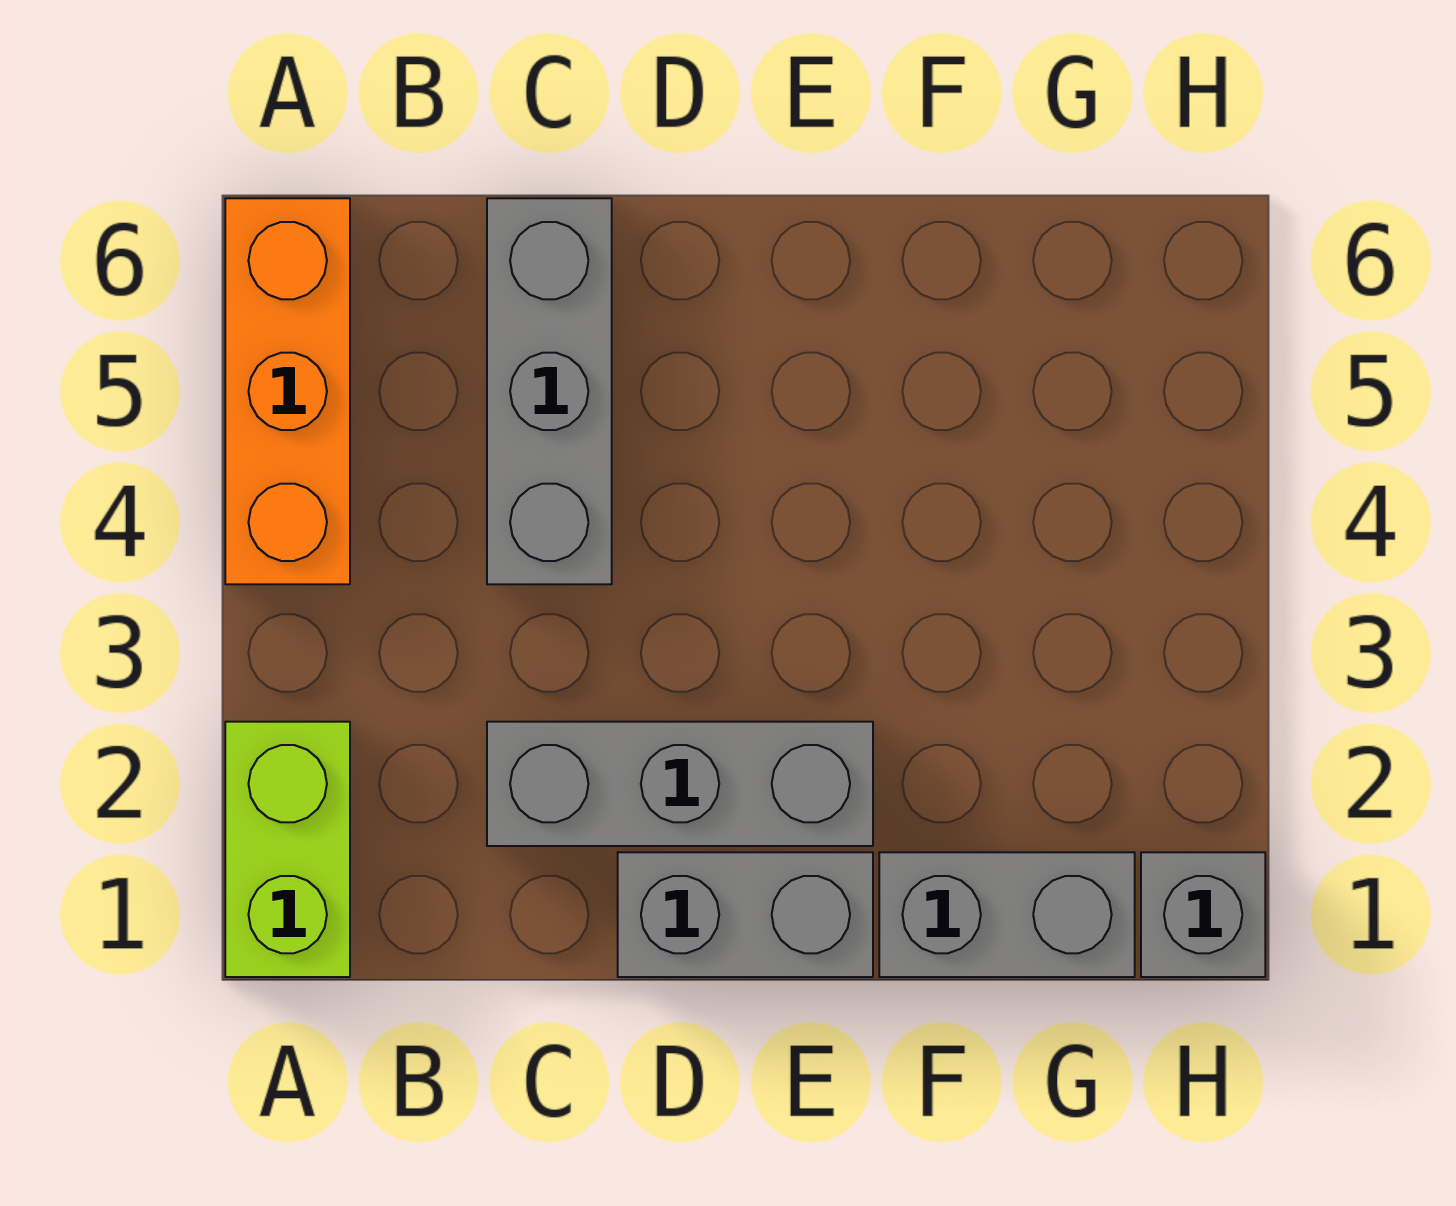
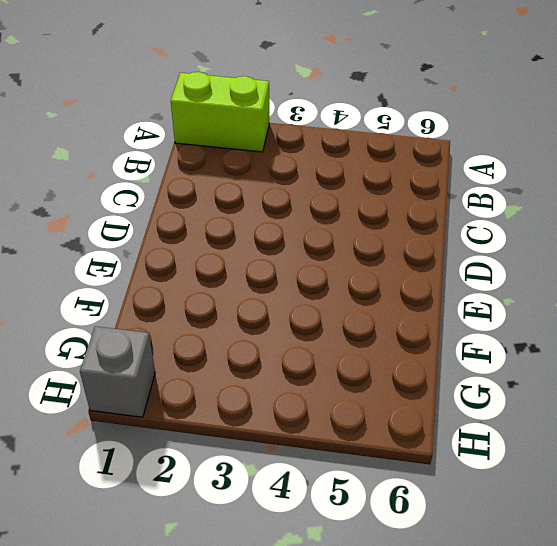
none -> orange brick A4:A6 level 1
none -> grey brick C2:E2 level 1

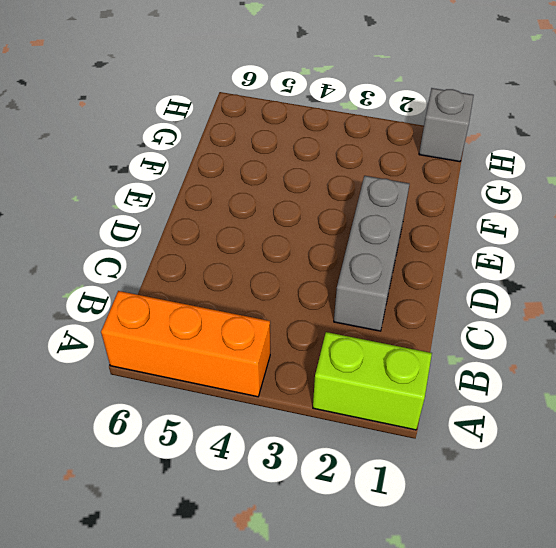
none -> grey brick C4:C6 level 1
none -> grey brick D1:E1 level 1

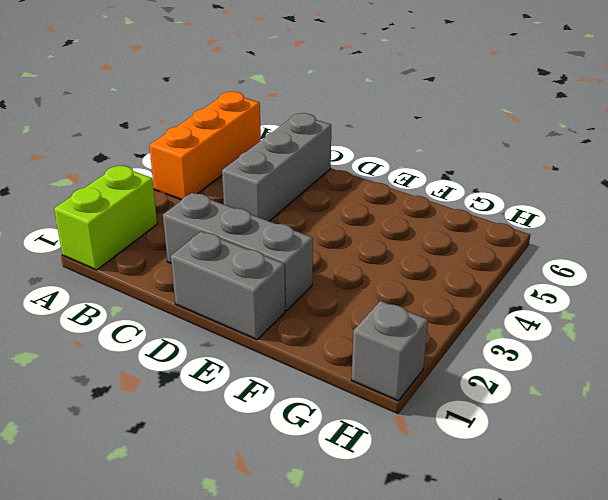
none -> grey brick F1:G1 level 1

